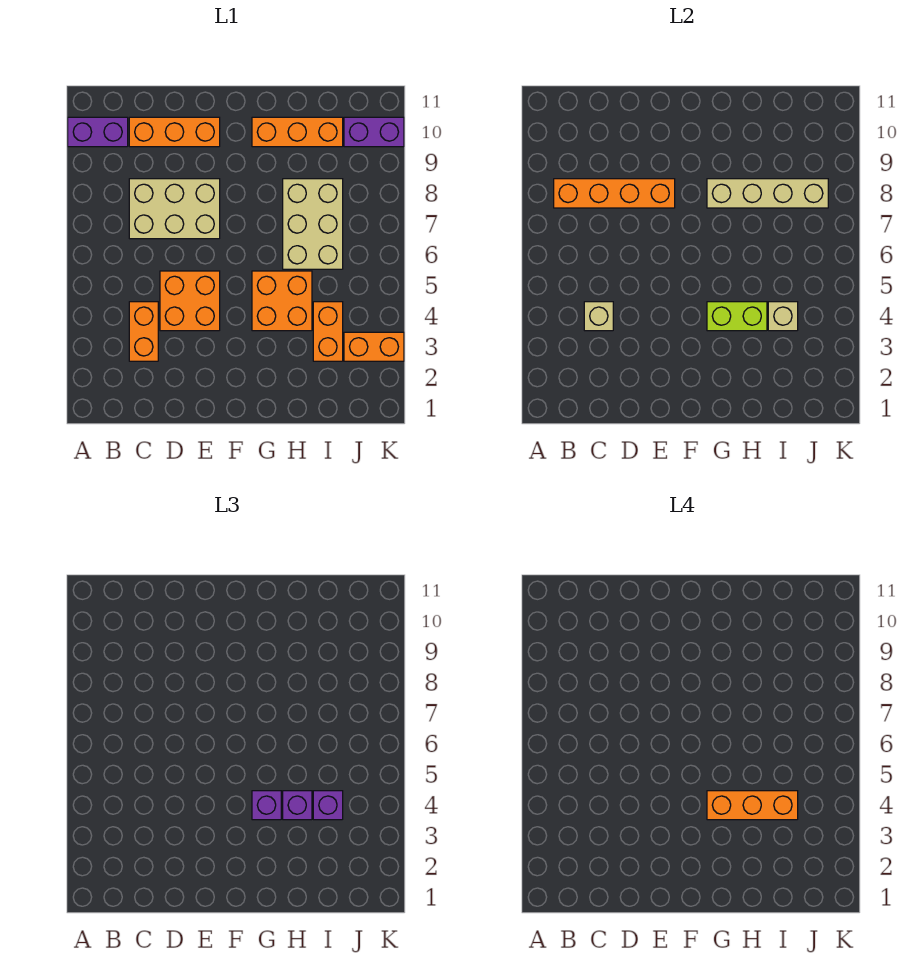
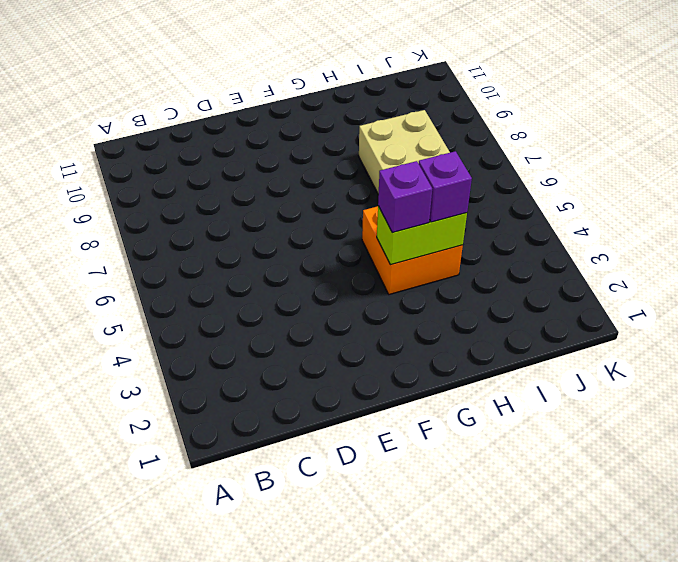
none -> purple brick A10:B10 level 1
none -> orange brick C3:C4 level 1
none -> tan brick C7:E8 level 1

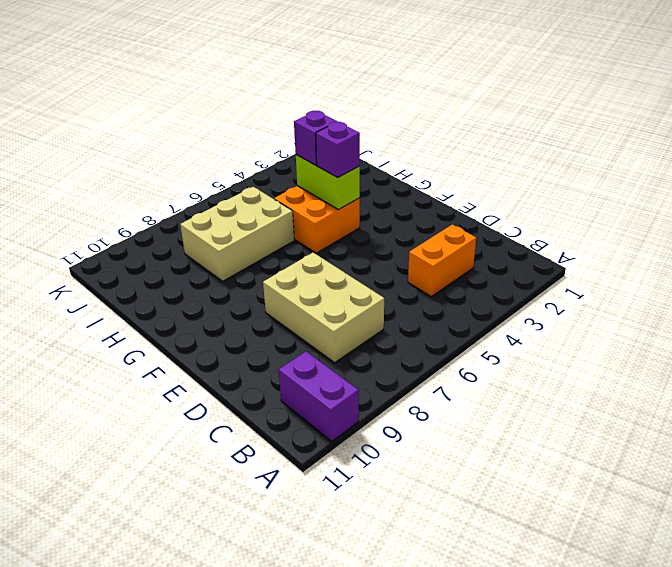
none -> orange brick C10:E10 level 1
none -> orange brick D4:E5 level 1
none -> orange brick G10:I10 level 1

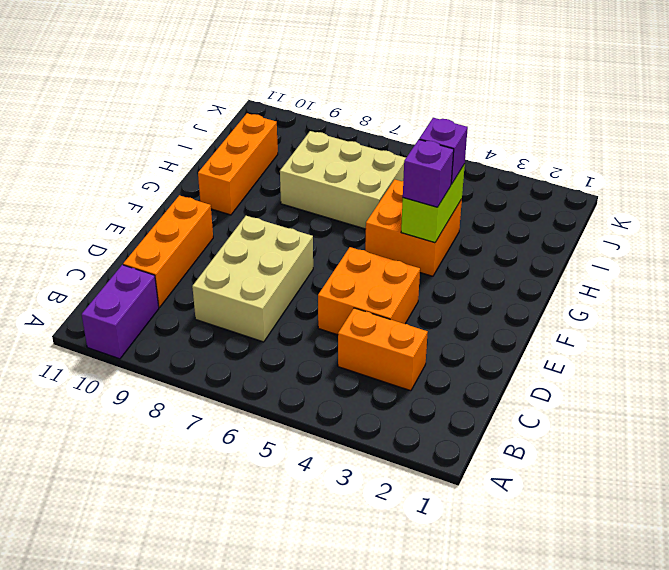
none -> orange brick I3:I4 level 1
none -> orange brick J3:K3 level 1
none -> purple brick J10:K10 level 1

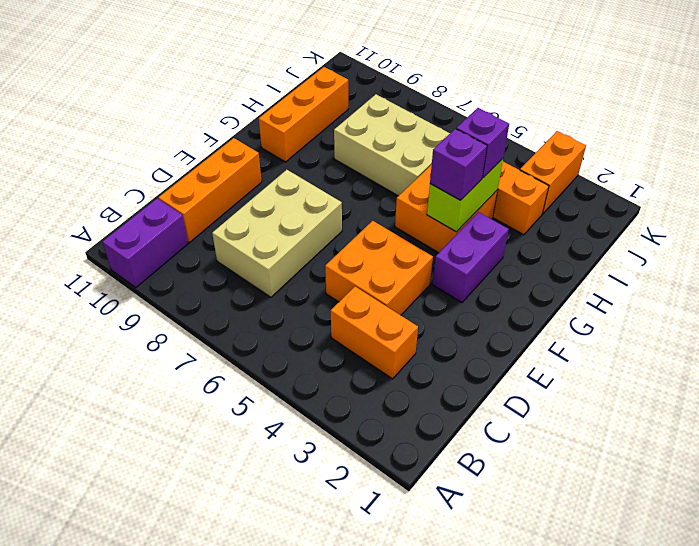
purple brick F3:G3 level 1 -> purple brick J10:K10 level 1
none -> orange brick B8:E8 level 2
none -> tan brick C4 level 2
none -> tan brick G8:J8 level 2

